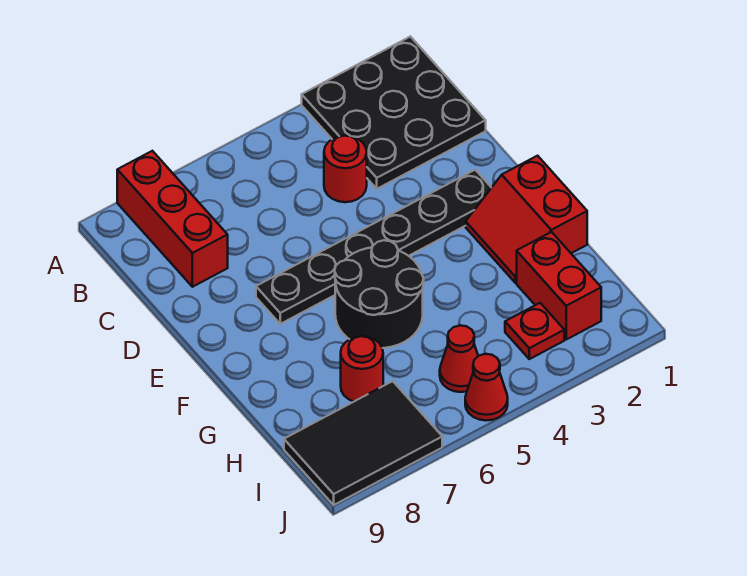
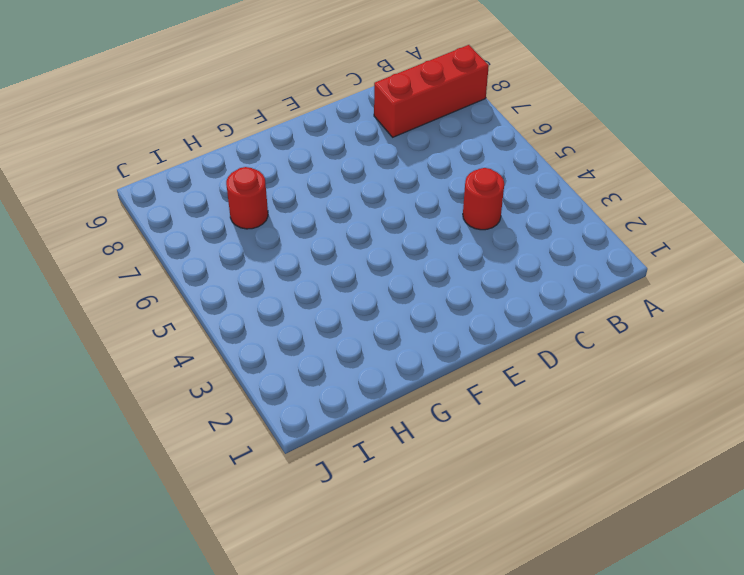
none -> black plate A1:C3 level 1
none -> black plate E2:E7 level 1
none -> red slope F1:G2 level 1 top 1

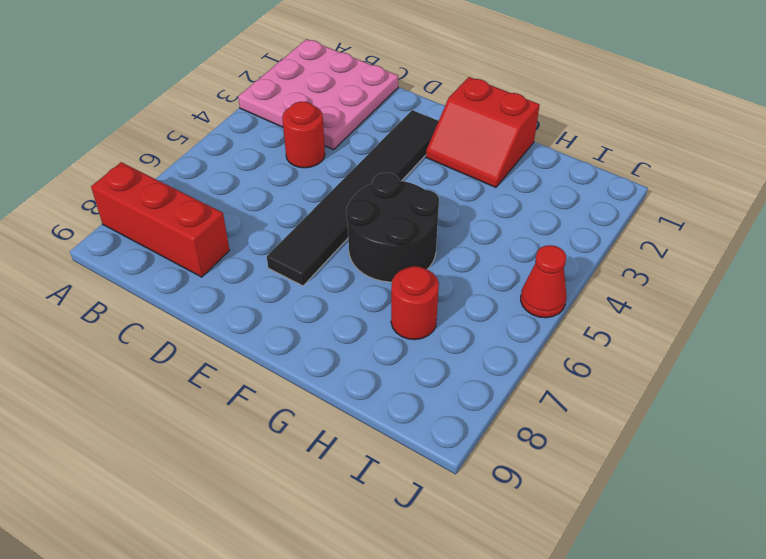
pink plate A1:C3 level 1 -> black plate A1:C3 level 1
black tile E2:E7 level 1 -> black plate E2:E7 level 1
none -> red brick H2:I2 level 1
none -> red plate I3 level 1
none -> red cone I5 level 1

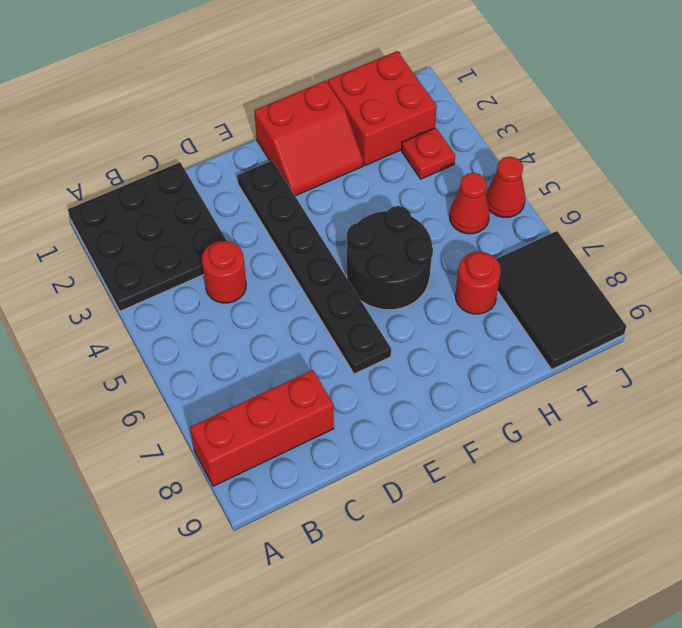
red brick H1:I2 level 1 -> red brick H2:I2 level 1

